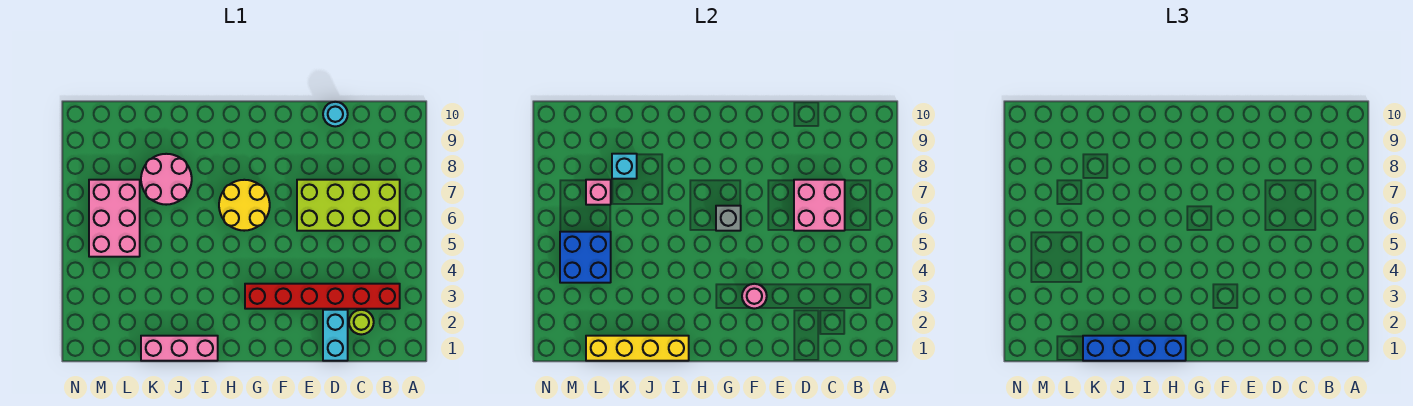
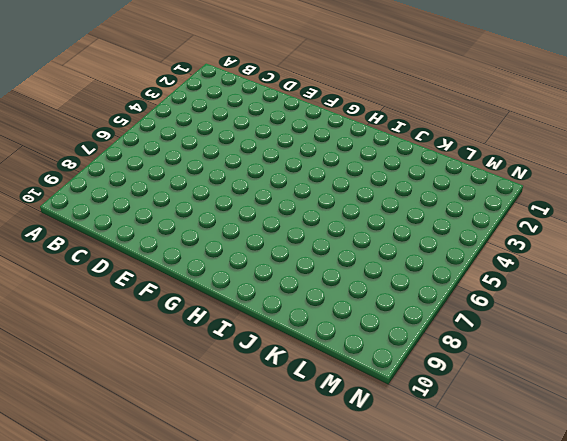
none -> red brick B3:G3 level 1
none -> lime brick B6:E7 level 1
none -> lime round brick C2 level 1

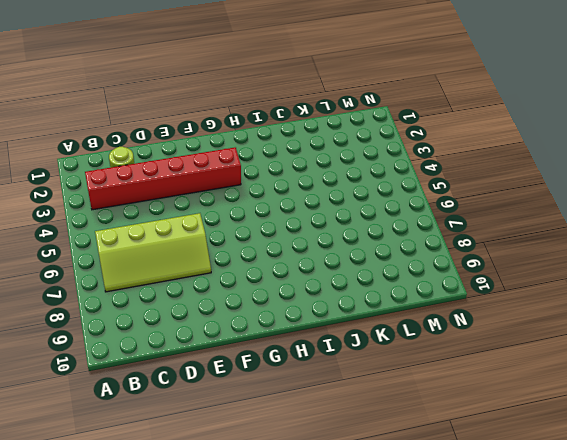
lime slope B6:E7 level 1 top 6 -> lime brick B6:E7 level 1
none -> cyan brick D1:D2 level 1
none -> cyan round brick D10 level 1
none -> yellow round brick G6:H7 level 1

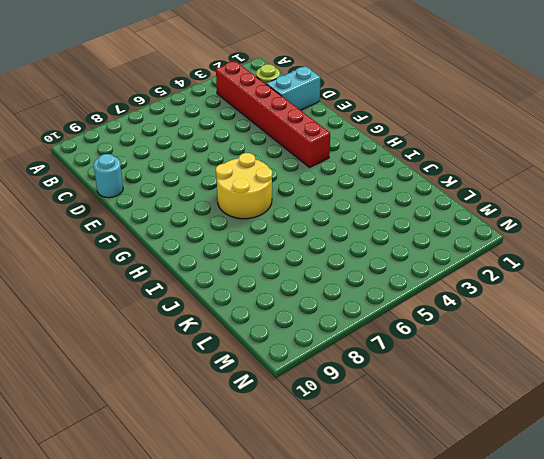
none -> lime brick B6:E7 level 1
none -> pink brick I1:K1 level 1
none -> pink round brick J7:K8 level 1

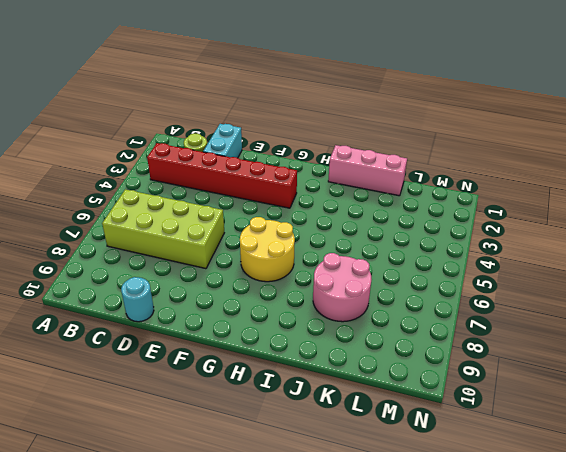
none -> pink brick L5:M7 level 1
none -> pink brick C6:D7 level 2
none -> pink round brick F3 level 2

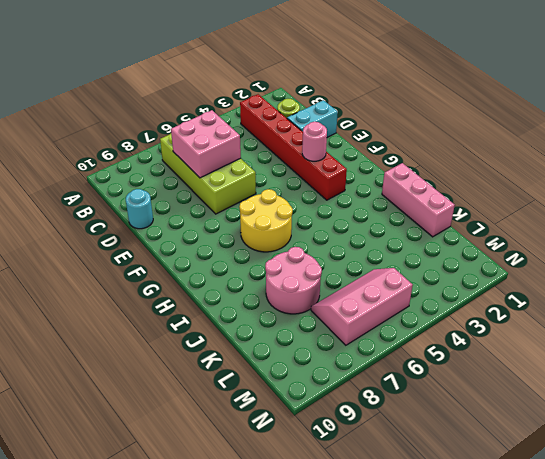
pink slope L5:M7 level 1 top M -> pink brick L5:M7 level 1
none -> grey brick G6 level 2
none -> yellow brick I1:L1 level 2
none -> cyan brick K8 level 2

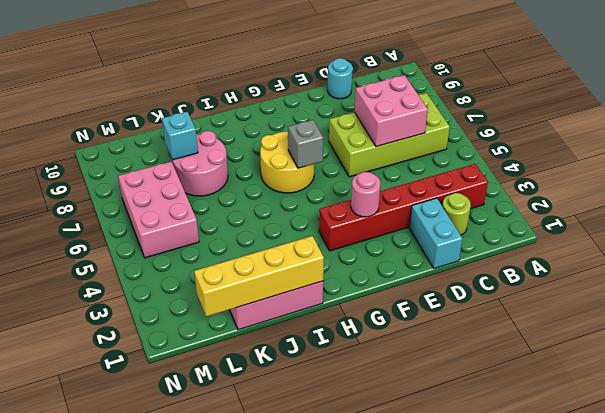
none -> blue brick L4:M5 level 2
none -> pink brick L7 level 2
none -> blue brick H1:K1 level 3

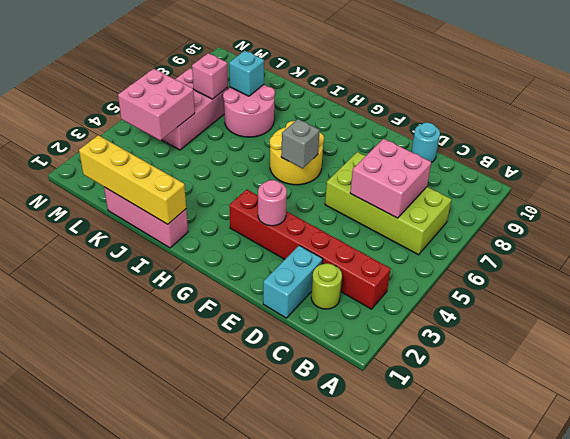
pink brick L4:M5 level 2 -> blue brick L4:M5 level 2
none -> blue brick H1:K1 level 3

